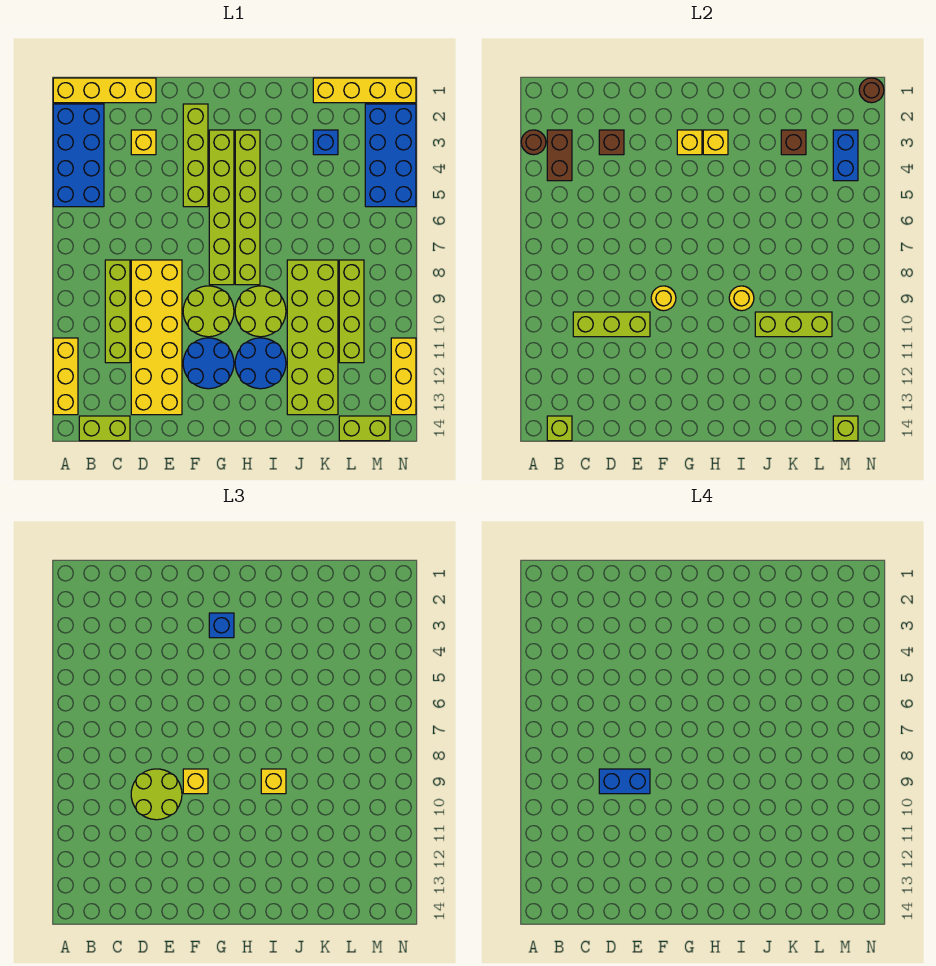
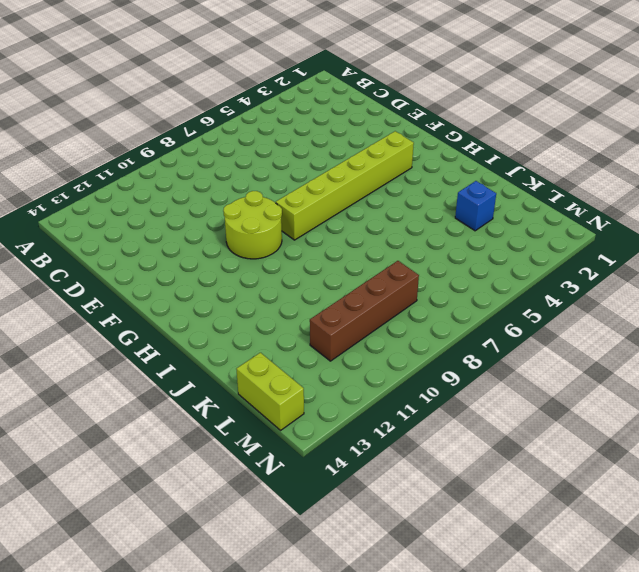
brown brick L8:L11 level 1 -> lime brick L8:L11 level 1
none -> yellow brick A1:D1 level 1
none -> blue brick A2:B5 level 1
none -> yellow brick A11:A13 level 1
none -> lime brick B14:C14 level 1

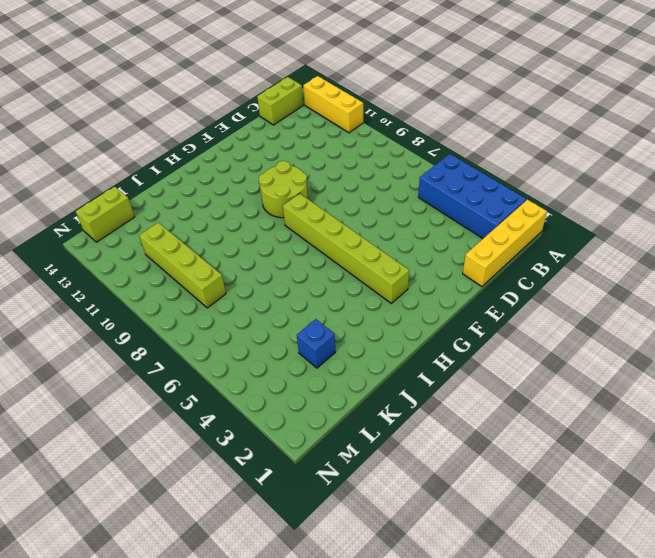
none -> lime brick C8:C11 level 1
none -> yellow brick D3 level 1
none -> yellow brick D8:E13 level 1
none -> lime brick F2:F5 level 1

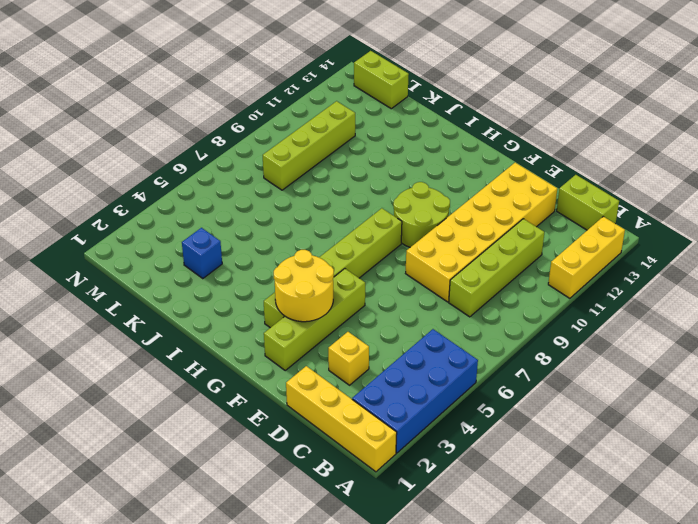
yellow round brick F3:G4 level 2 -> yellow brick G3 level 2
none -> blue round brick F11:G12 level 1
none -> lime brick H3:H8 level 1
none -> lime round brick H9:I10 level 1
none -> blue round brick H11:I12 level 1

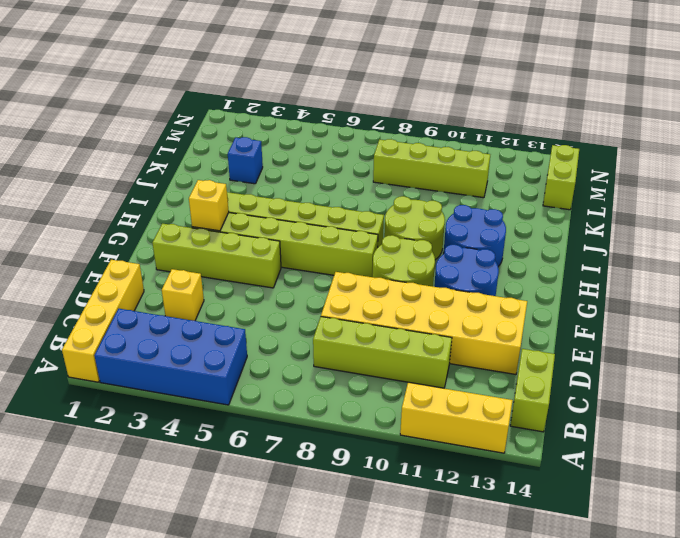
none -> lime brick J8:K13 level 1
none -> yellow brick K1:N1 level 1
none -> blue brick M2:N5 level 1
none -> yellow brick N11:N13 level 1

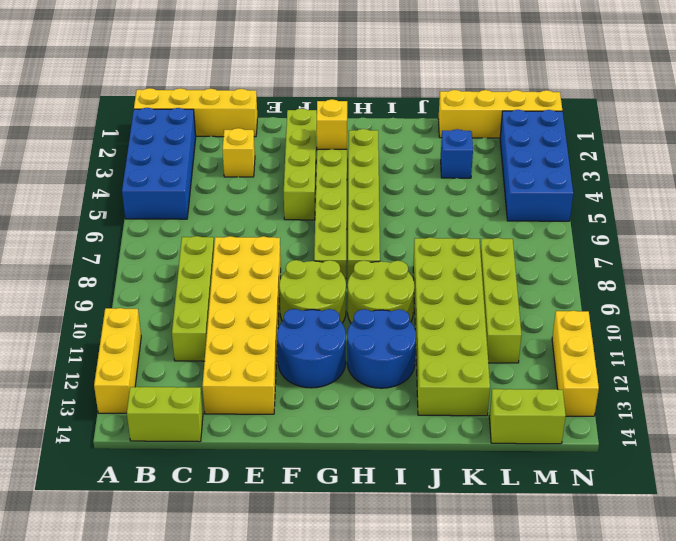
none -> brown round brick A3 level 2
none -> brown brick B3:B4 level 2
none -> lime brick B14 level 2
none -> lime brick C10:E10 level 2

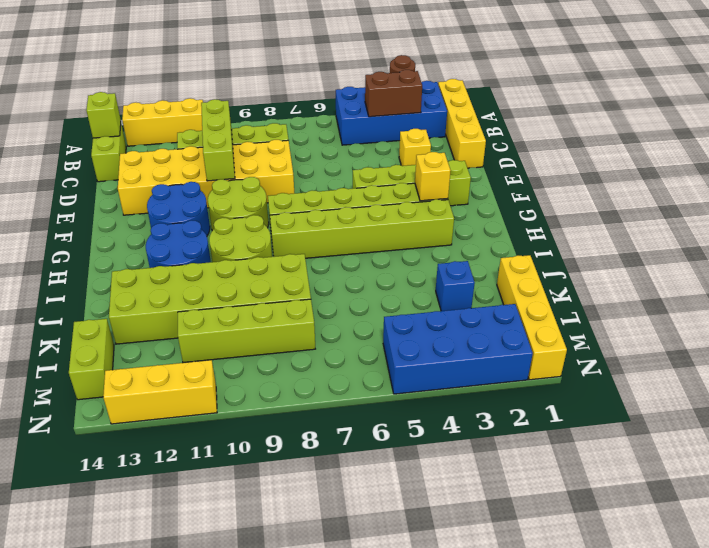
none -> brown brick D3 level 2
none -> yellow round brick F9 level 2
none -> yellow brick H3 level 2
none -> yellow round brick I9 level 2

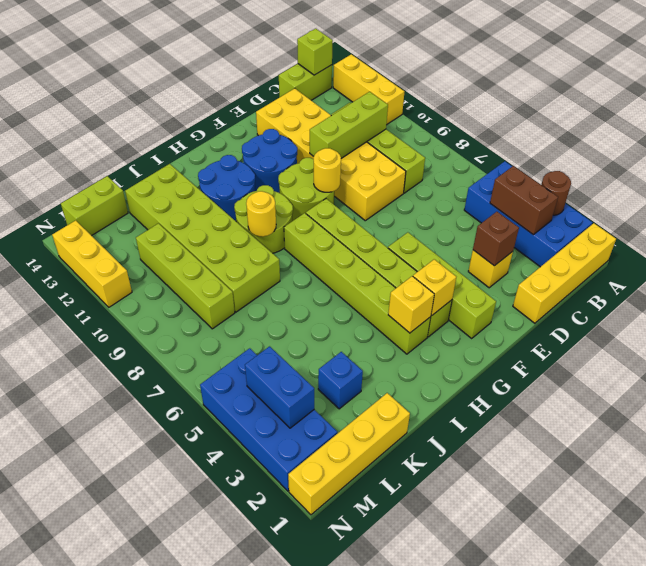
none -> lime brick J10:L10 level 2
none -> brown brick K3 level 2
none -> lime brick M14 level 2
none -> brown round brick N1 level 2

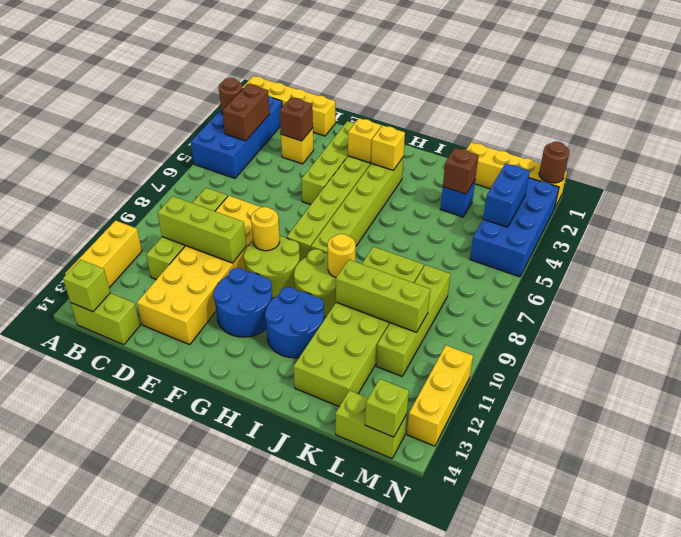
none -> lime round brick D9:E10 level 3
none -> yellow brick F9 level 3
none -> blue brick G3 level 3
none -> yellow brick I9 level 3

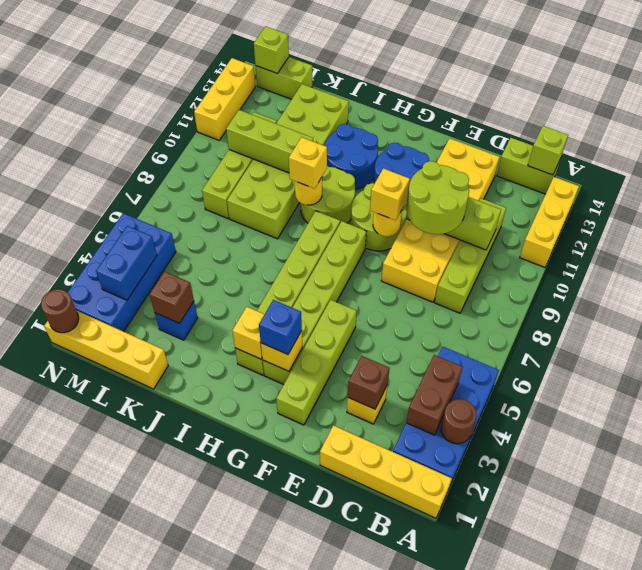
none -> blue brick D9:E9 level 4

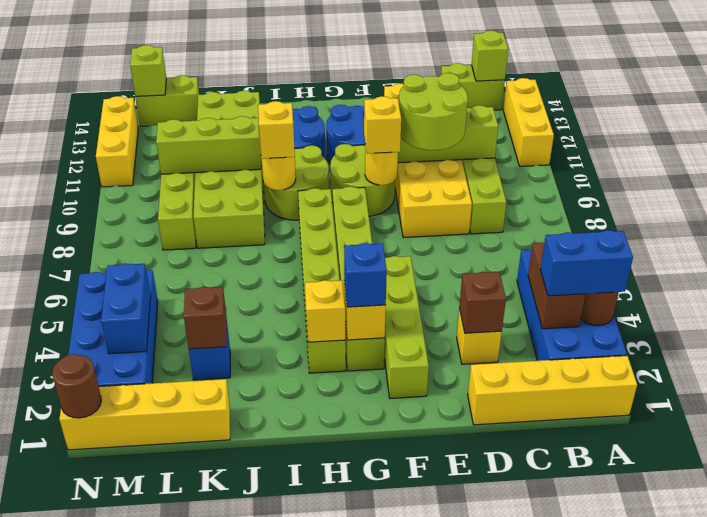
blue brick A3:B3 level 3 -> blue brick D9:E9 level 4

